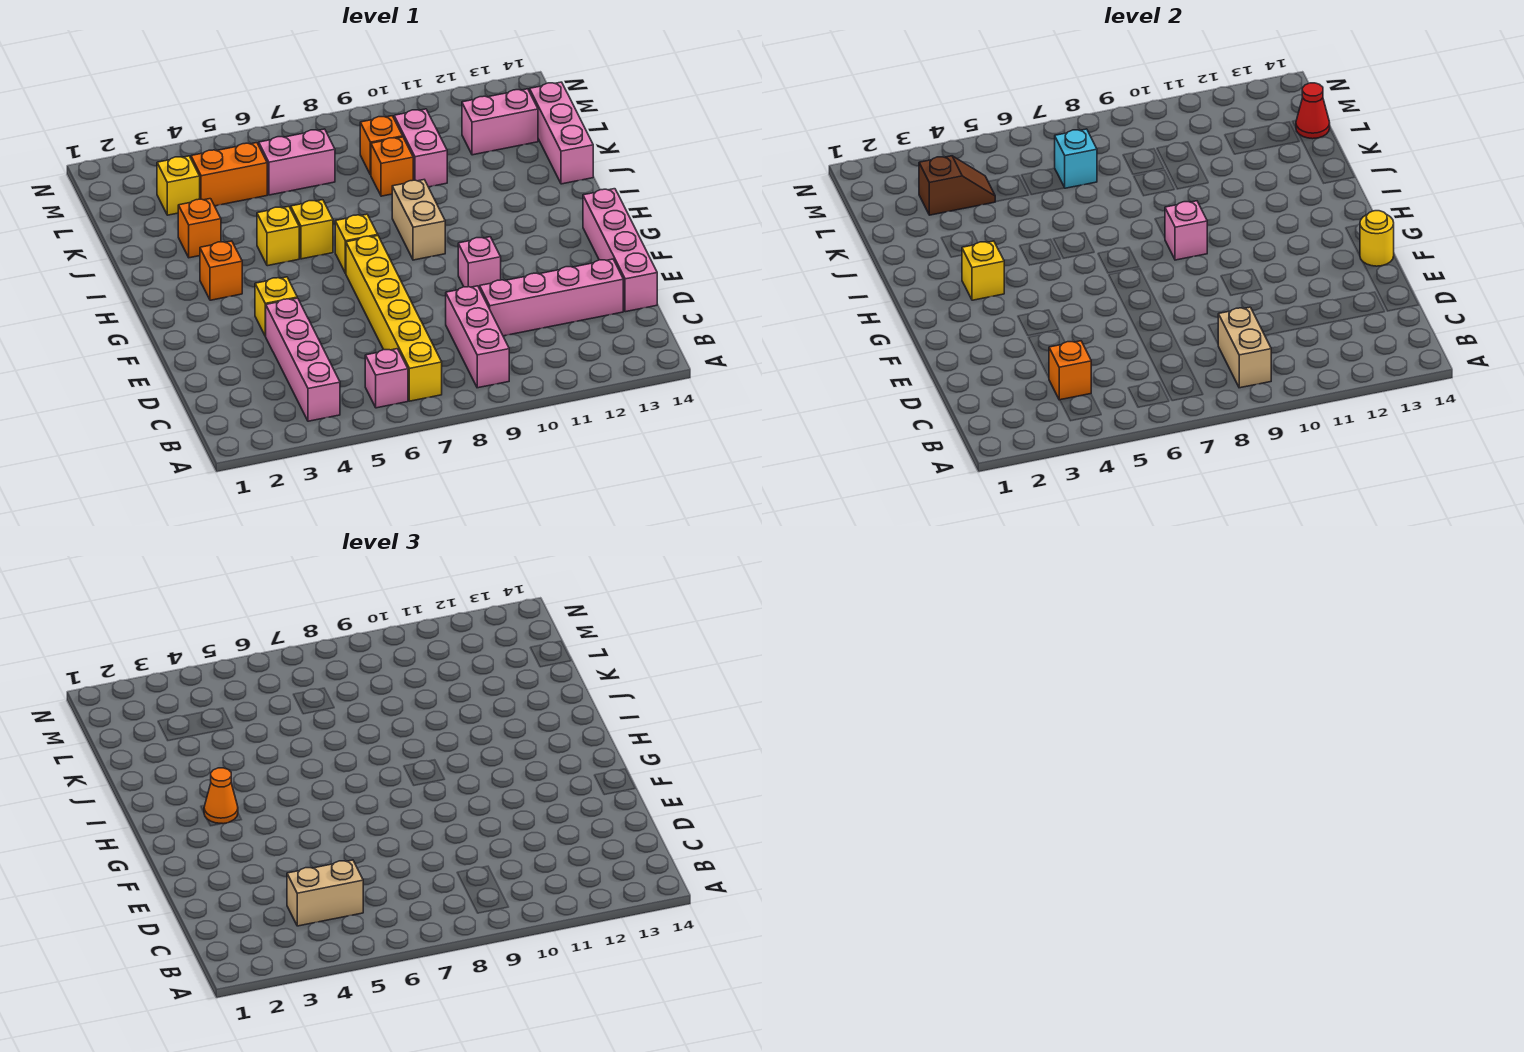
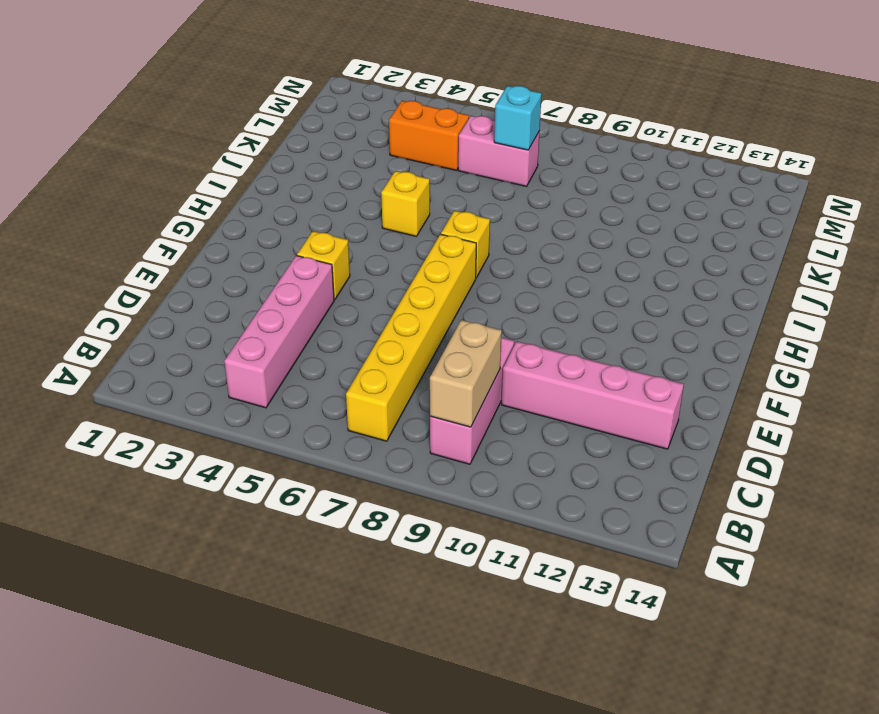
none -> pink brick B6 level 1
none -> pink brick D14:G14 level 1
none -> pink brick F10 level 1
none -> orange brick H3 level 1

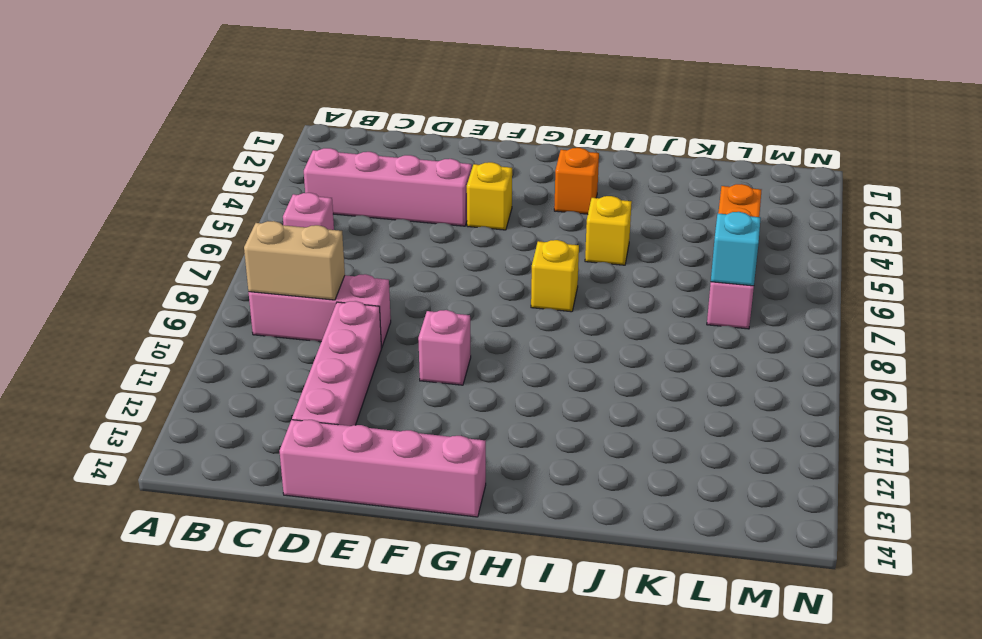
none -> yellow brick B7:G7 level 1
none -> tan brick H9:I9 level 1
none -> yellow brick I6 level 1
none -> orange brick J3 level 1

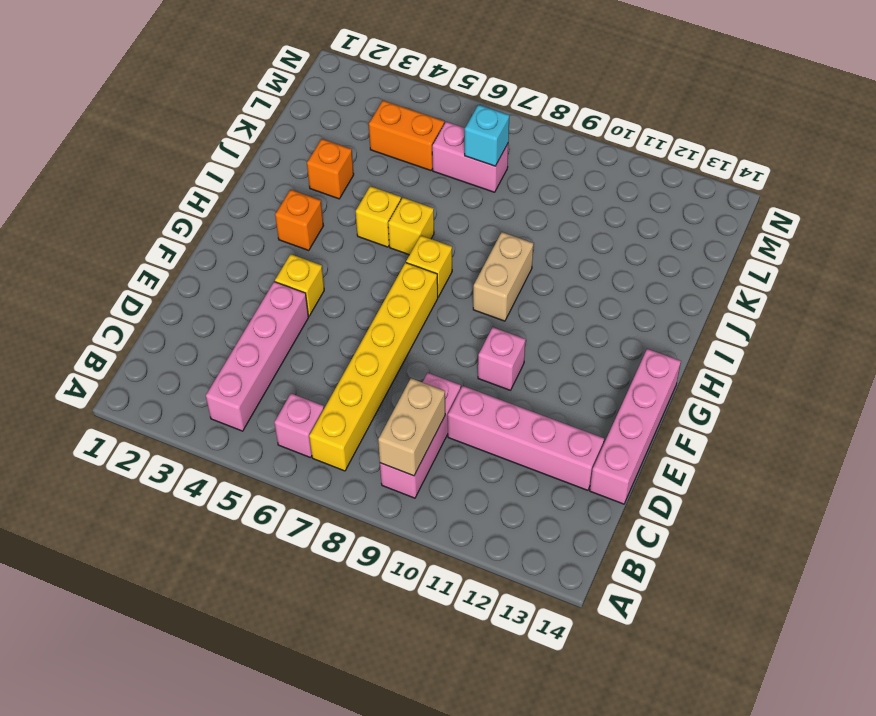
none -> pink brick J14:L14 level 1
none -> orange brick K9 level 1
none -> pink brick K10:L10 level 1
none -> yellow brick L3 level 1

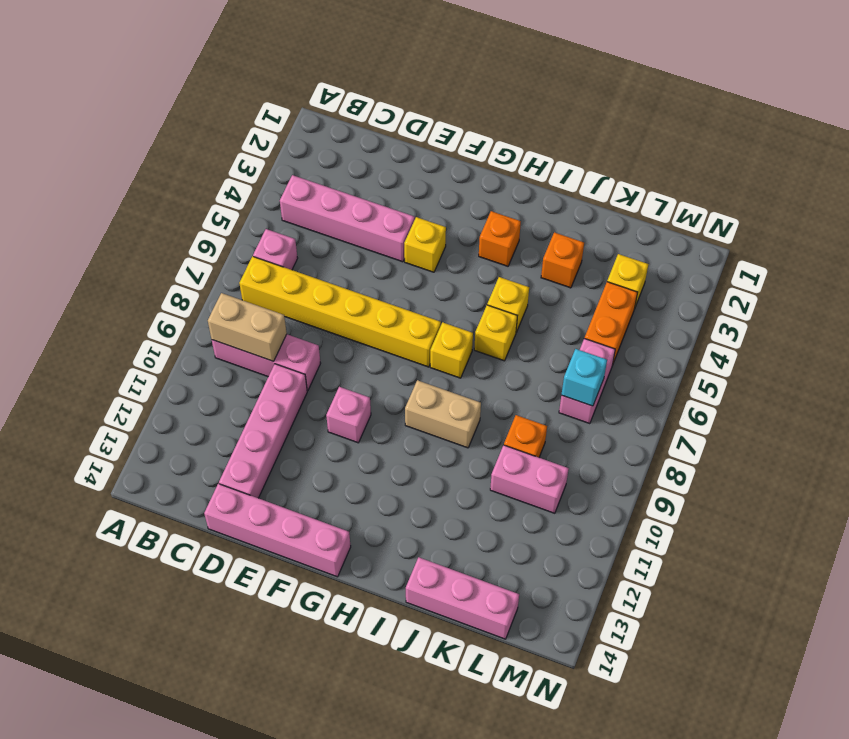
none -> orange brick L9 level 1
none -> pink brick L12:L13 level 1
none -> orange brick C4 level 2
none -> yellow round brick F14 level 2

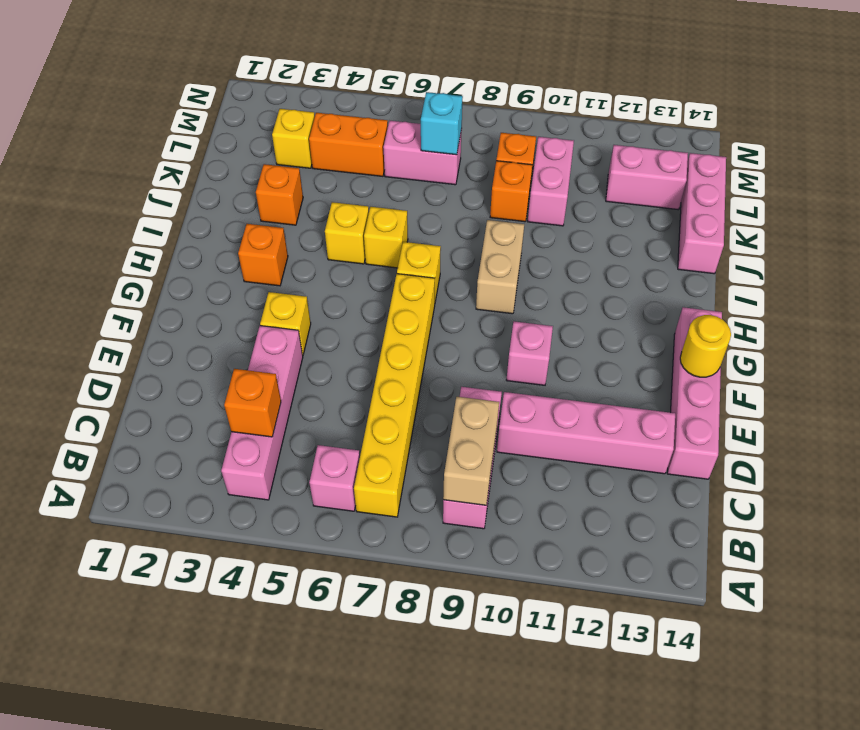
none -> yellow brick H3 level 2
none -> pink brick H9 level 2
none -> brown slope L3:L4 level 2 top 3
none -> red cone L14 level 2

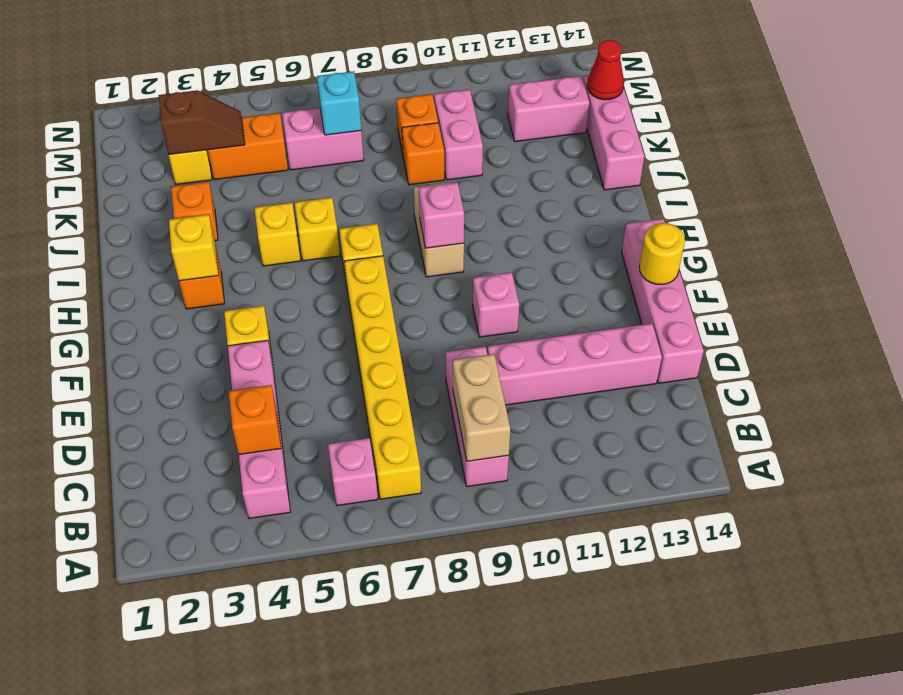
none -> tan brick C4:C5 level 3
none -> orange cone H3 level 3

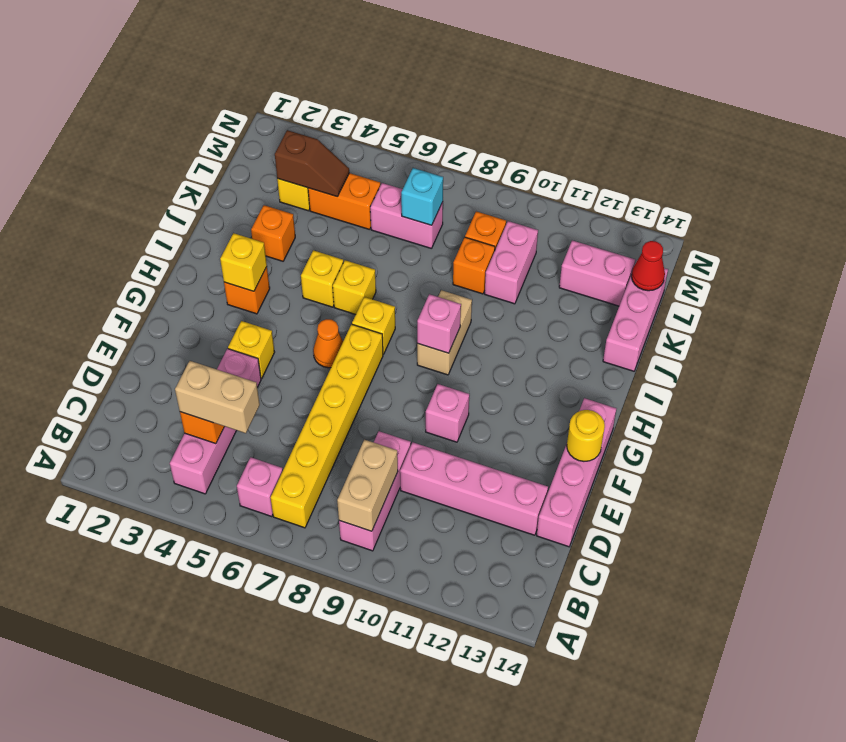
orange cone G6 level 1 -> orange cone H3 level 3

